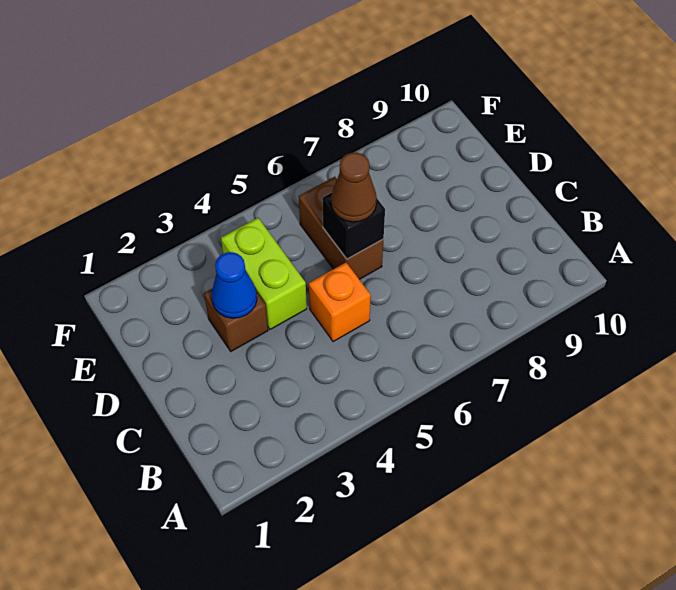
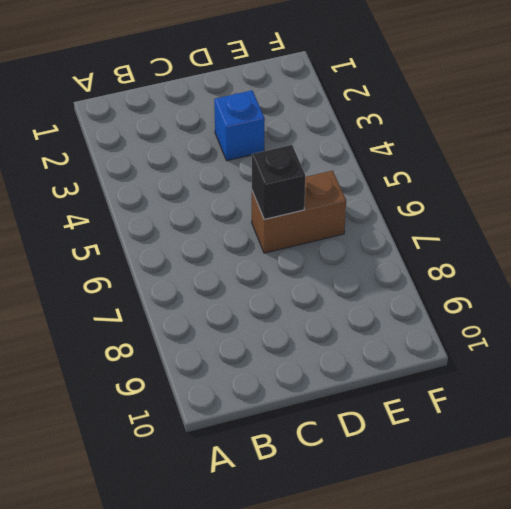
blue brick D3 level 1 -> brown brick D3 level 1
none -> orange brick C5 level 1
none -> lime brick D4:E4 level 1

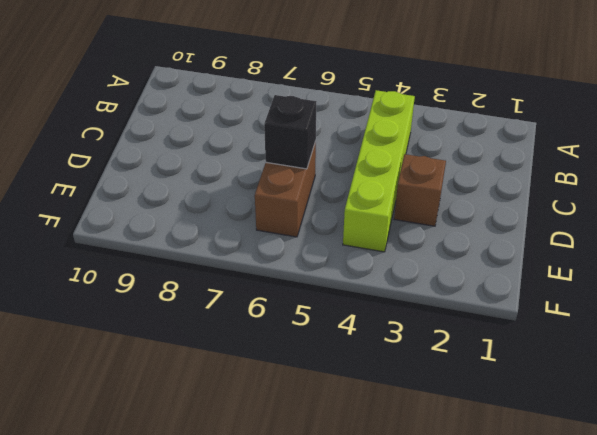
lime brick B4:E4 level 1 -> lime brick D4:E4 level 1
none -> orange brick C5 level 1
none -> blue cone D3 level 2

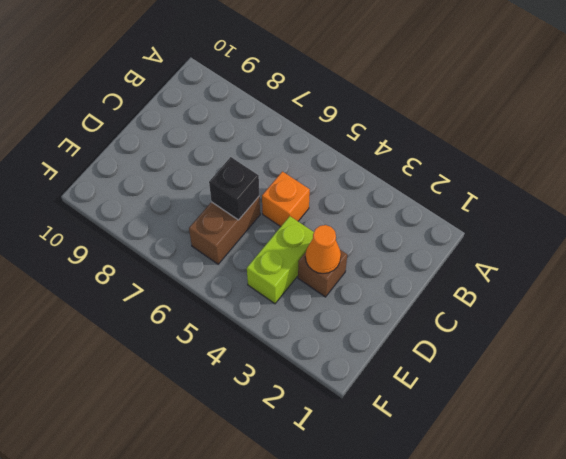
orange cone D3 level 2 -> blue cone D3 level 2
none -> brown cone D6 level 3

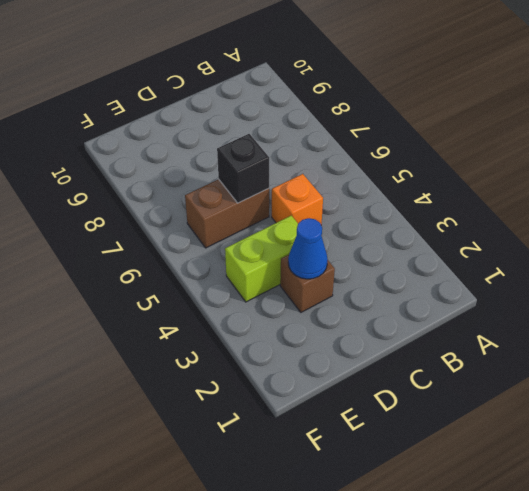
none -> brown cone D6 level 3

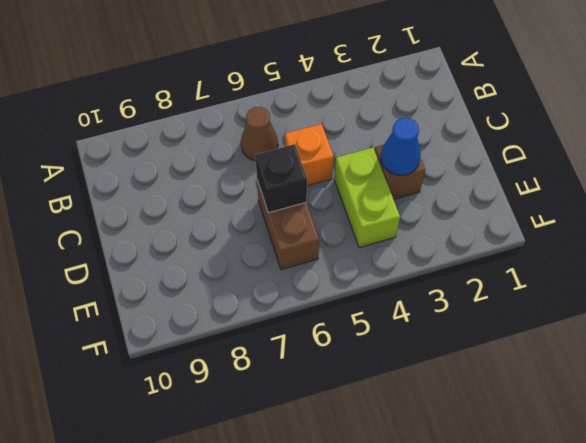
brown cone B6 level 1 -> brown cone D6 level 3

